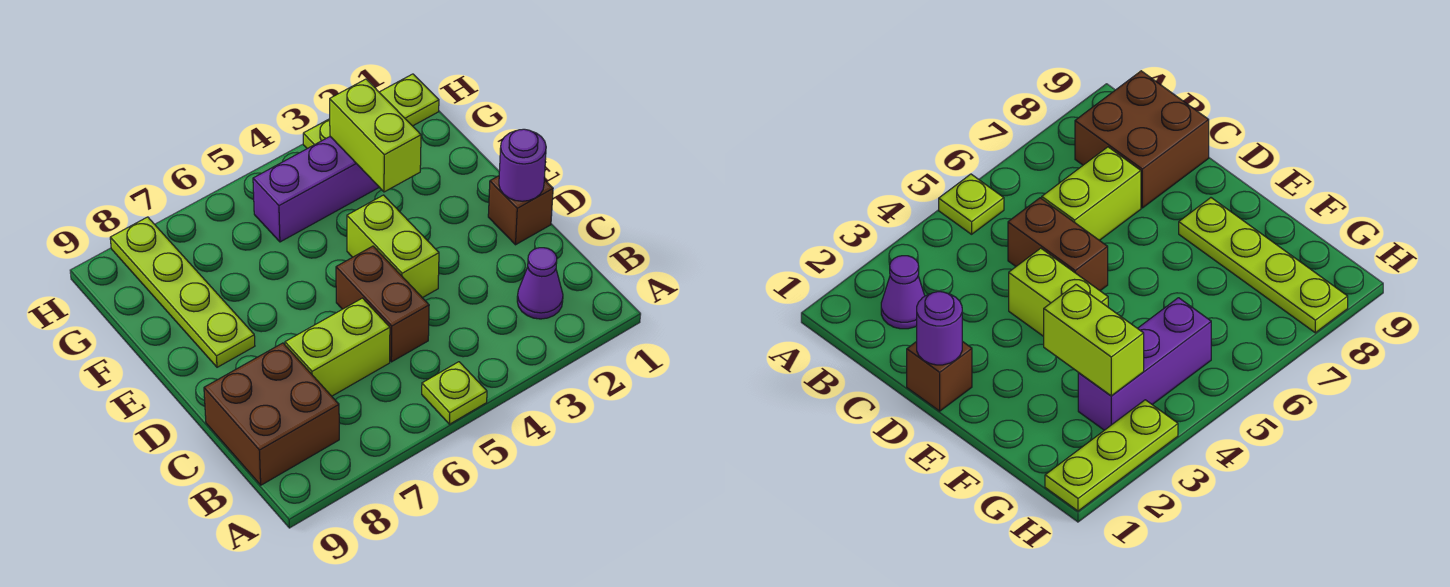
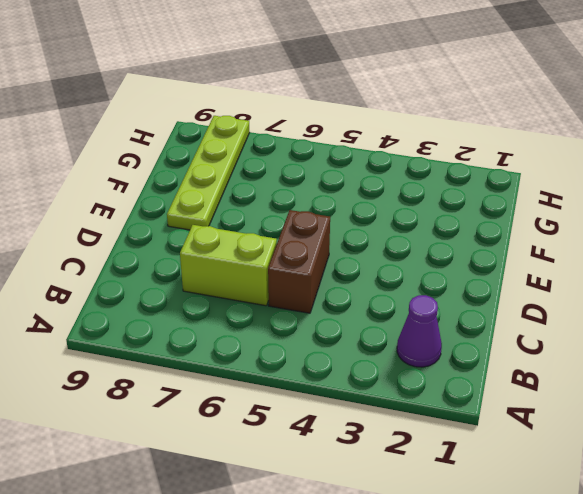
none -> lime plate A5 level 1
none -> brown brick B8:C9 level 1
none -> brown brick D1 level 1

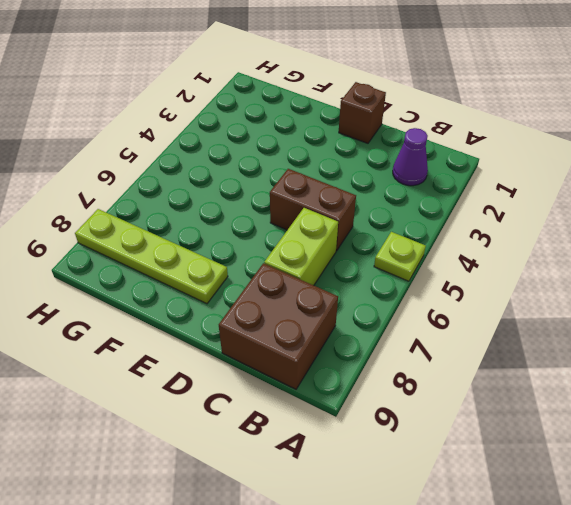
none -> lime brick D4:E4 level 1
none -> purple brick G3:G5 level 1
none -> lime plate H1:H3 level 1

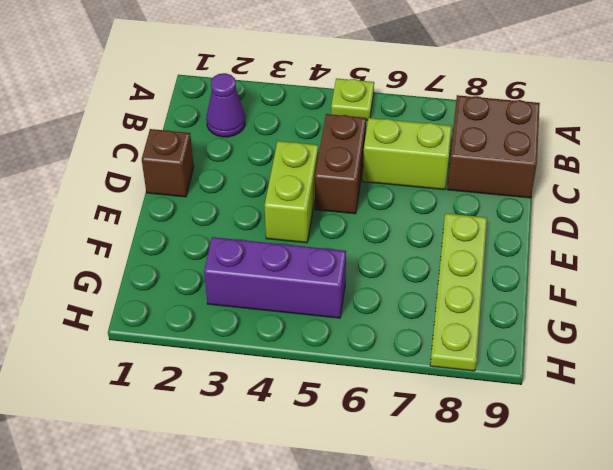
none -> lime plate H1:H3 level 1
none -> purple round brick D1 level 2
none -> lime brick F3:G3 level 2

